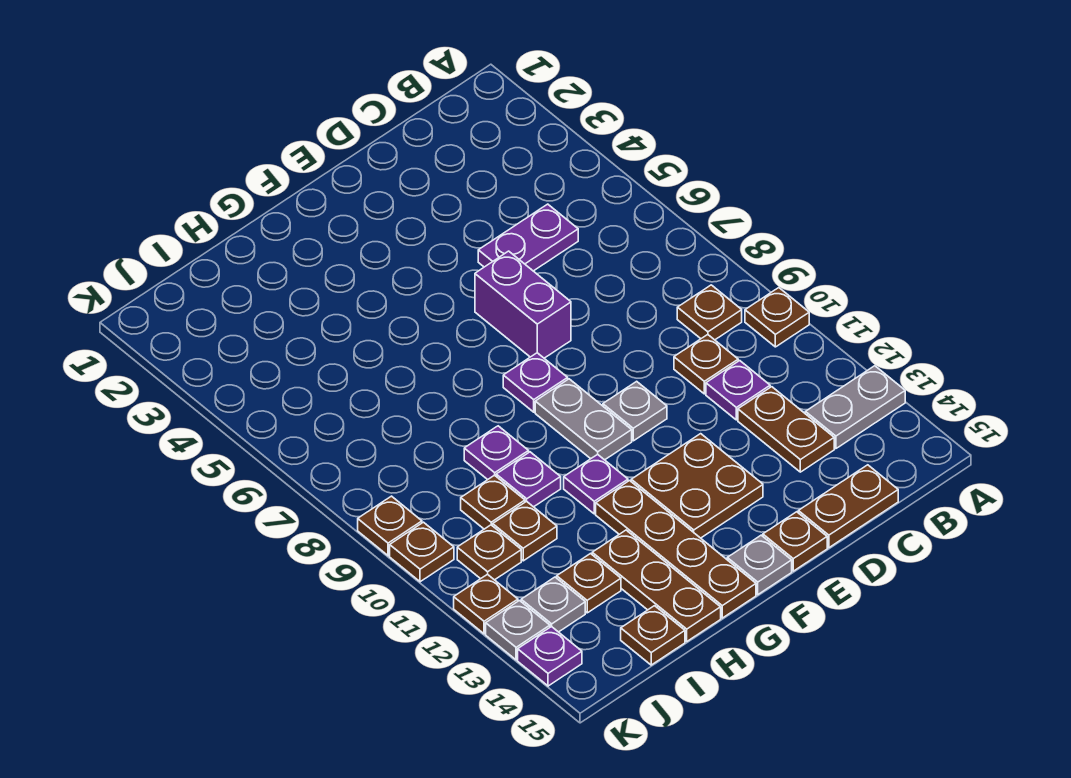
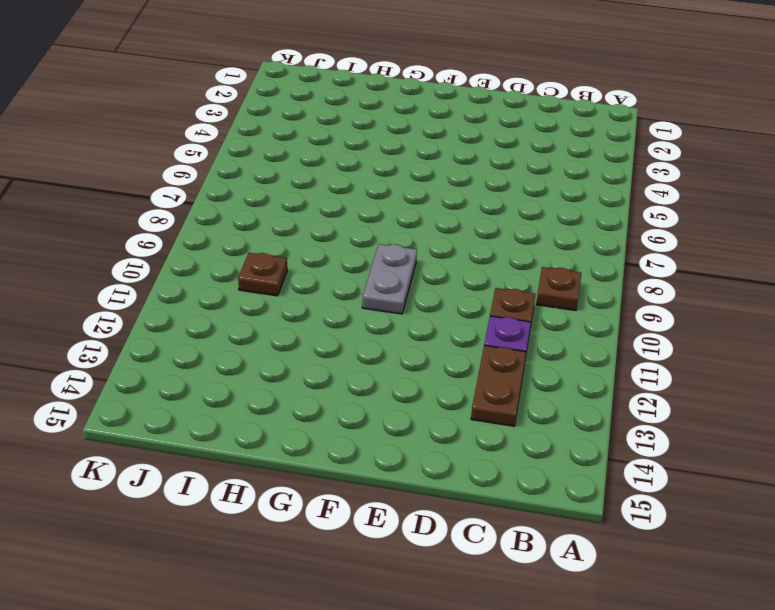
none -> brown plate A10 level 1
none -> grey plate A13:B13 level 1
none -> purple plate C5:D5 level 1
none -> brown plate C15:D15 level 1

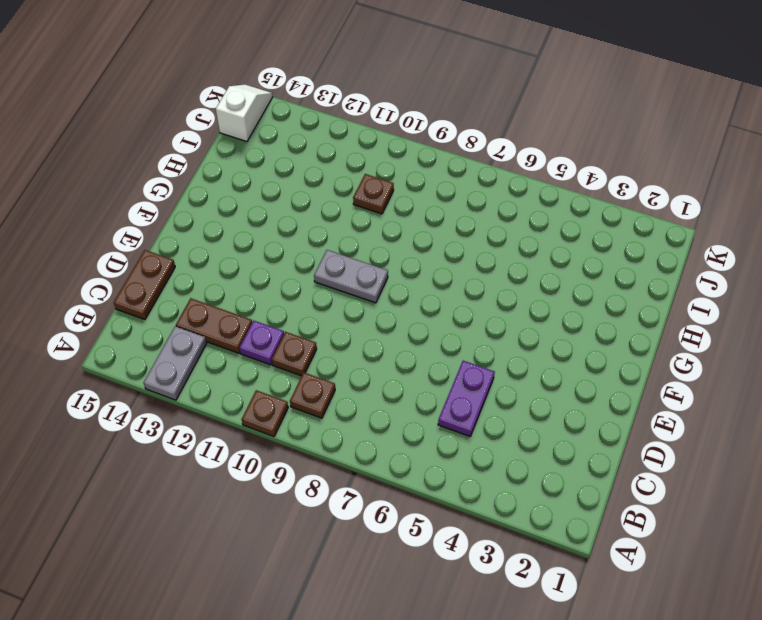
white slope J15:K15 level 1 top J -> none
none -> purple brick E6:E7 level 1
none -> grey plate E10 level 1
none -> brown plate E12:F13 level 1
none -> brown plate E15 level 1

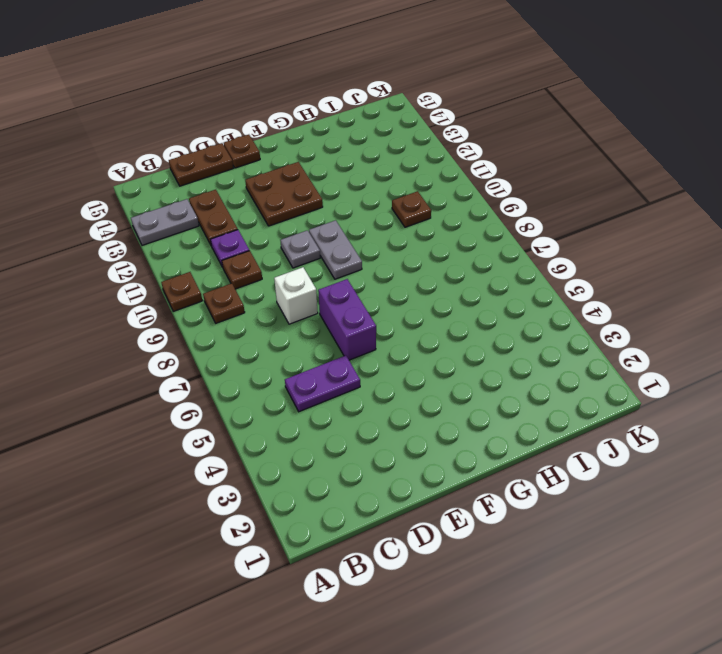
white brick D8 level 1 -> none
none -> purple plate F8 level 1
none -> grey plate F15 level 1
none -> purple plate G11 level 1
none -> brown plate G12:G15 level 1

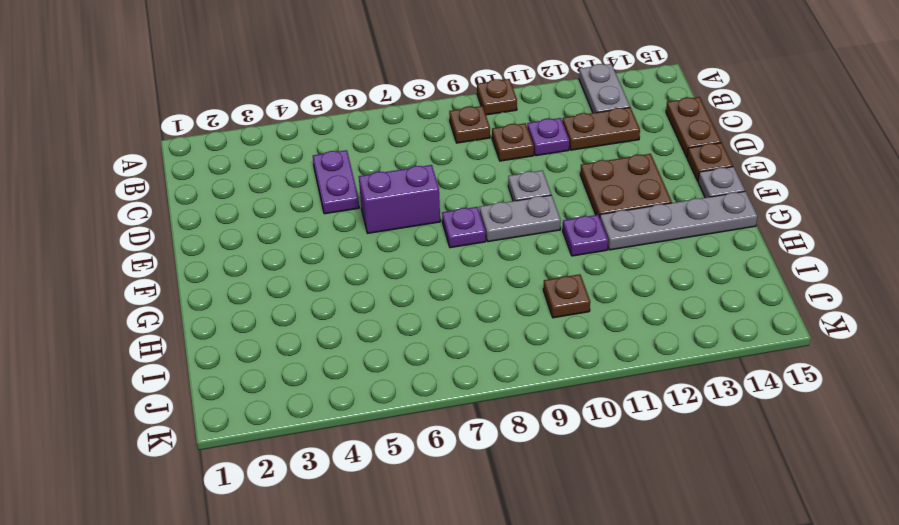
grey plate G12:G15 level 1 -> brown plate G12:G15 level 1
none -> purple plate H9 level 1
none -> purple plate H10 level 1
none -> brown plate H13:H15 level 1
none -> brown plate I11 level 1

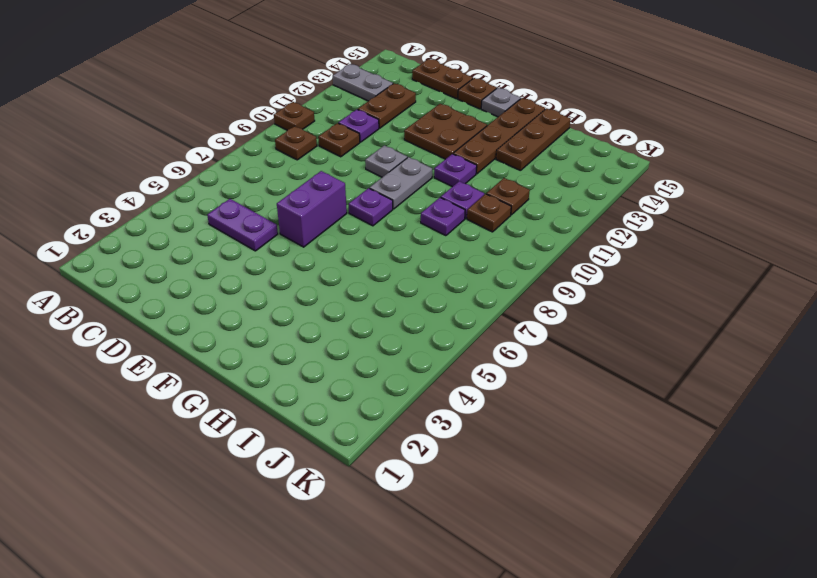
none -> brown plate I13 level 1
none -> brown plate I15 level 1
none -> brown plate J11 level 1
none -> grey plate J13 level 1

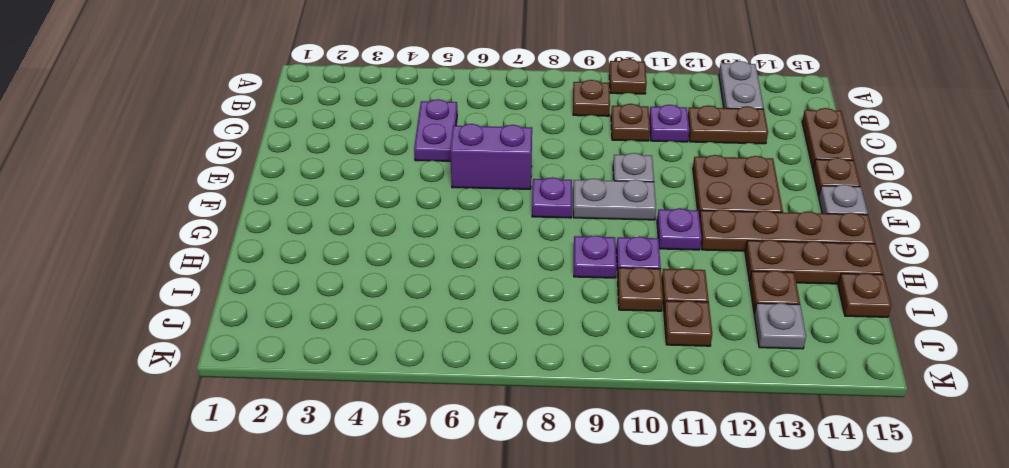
none -> brown plate K9 level 1
none -> brown plate K10 level 1
none -> brown plate K12 level 1
none -> grey plate K13 level 1

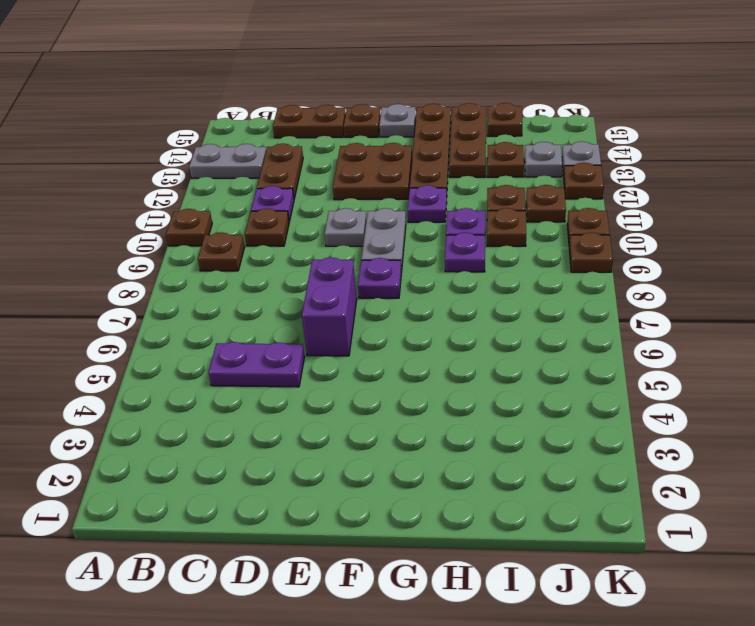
none -> purple plate K14 level 1

